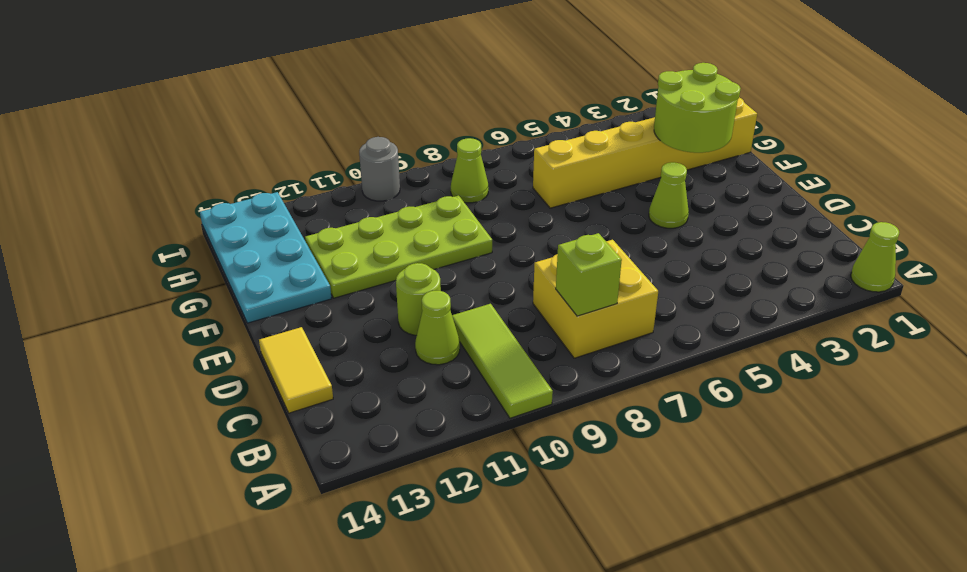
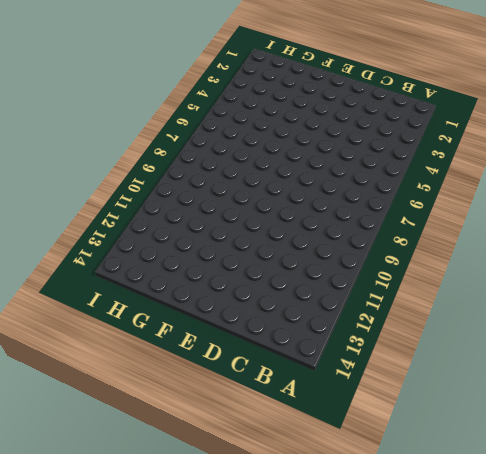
none -> lime cone A1 level 1
none -> lime tile A10:C10 level 1
none -> yellow brick B7:C8 level 1

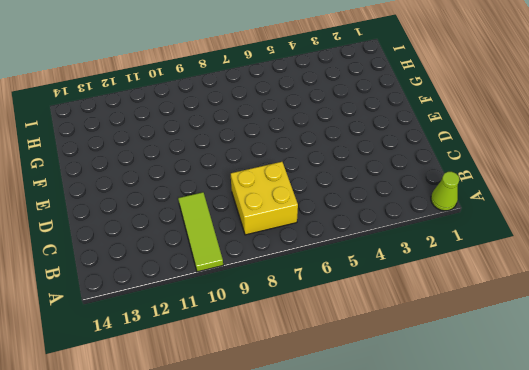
none -> lime cone C11 level 1
none -> yellow tile C14:D14 level 1
none -> lime round brick D11 level 1

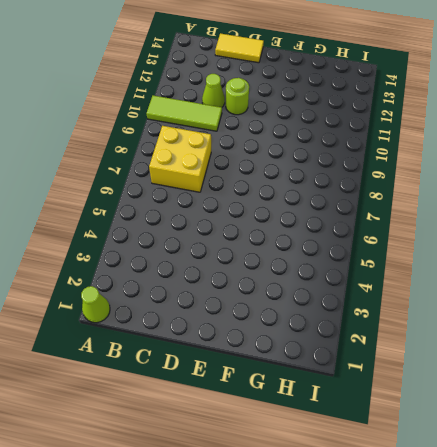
none -> lime cone E4 level 1
none -> lime plate F9:G12 level 1
none -> cyan plate F13:I14 level 1

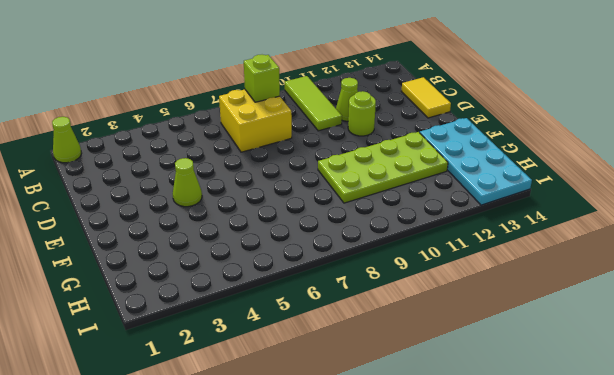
none -> yellow brick G1:G6 level 1
none -> lime cone H8 level 1
none -> grey round brick I10 level 1

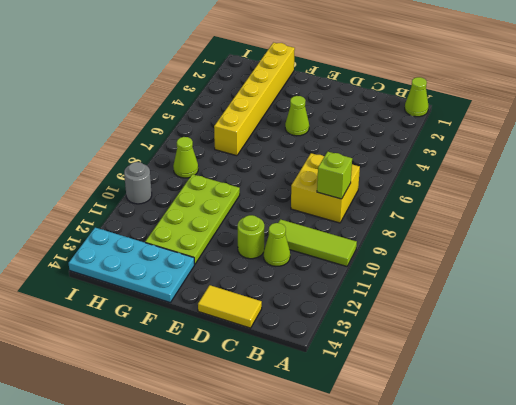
none -> lime round brick F2:G3 level 2

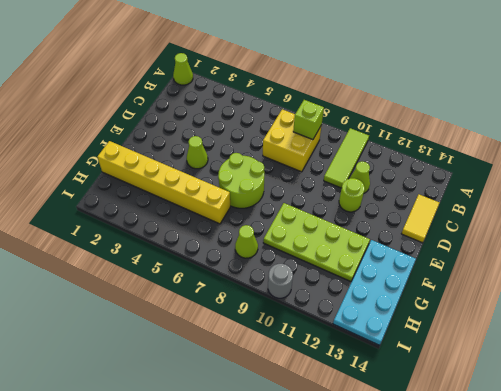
lime round brick E6:F7 level 1 -> lime round brick F2:G3 level 2

